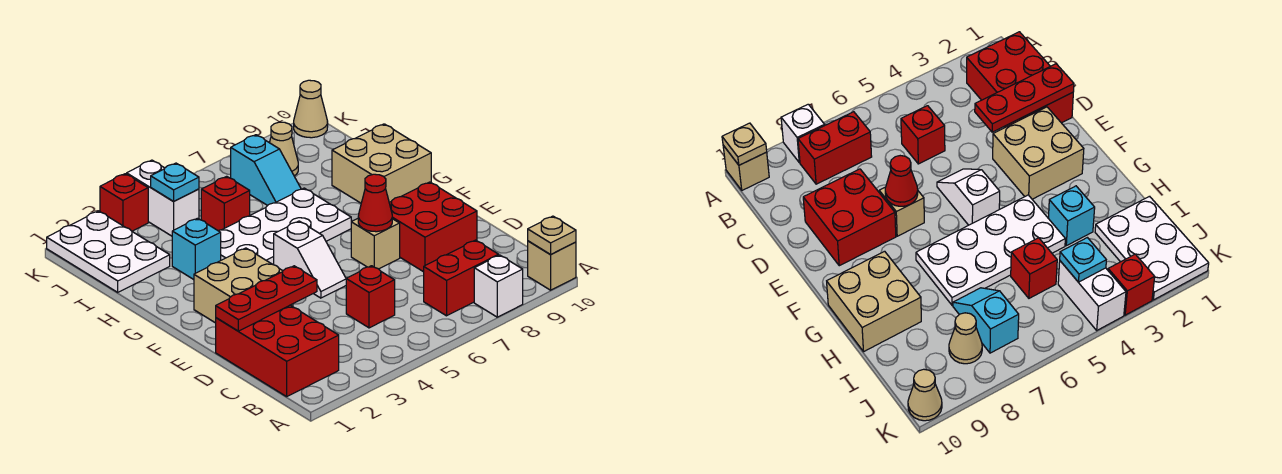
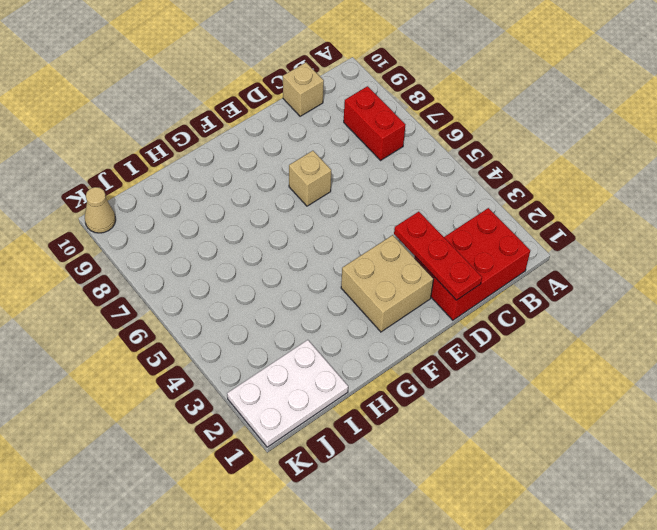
tan brick C10 level 1 -> tan brick A10 level 1
none -> white brick A8 level 1
none -> red brick C5 level 1
none -> red brick D8:E9 level 1

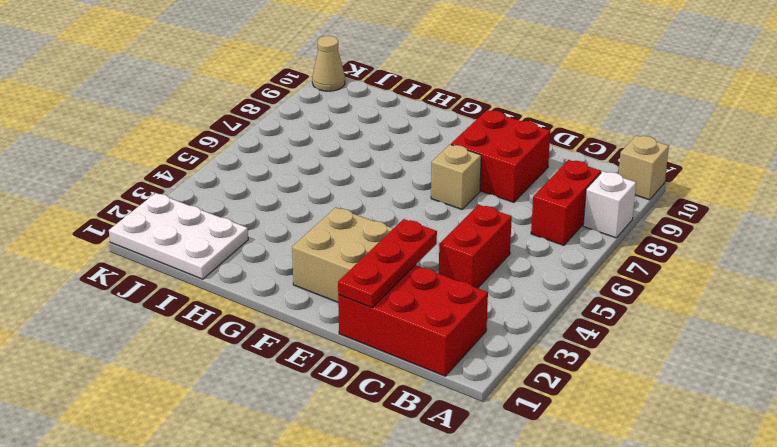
red brick C4:C5 level 1 -> red brick C5 level 1
none -> white slope E5:F5 level 1 top F
none -> white plate G4:H7 level 1
none -> tan brick G9:H10 level 1

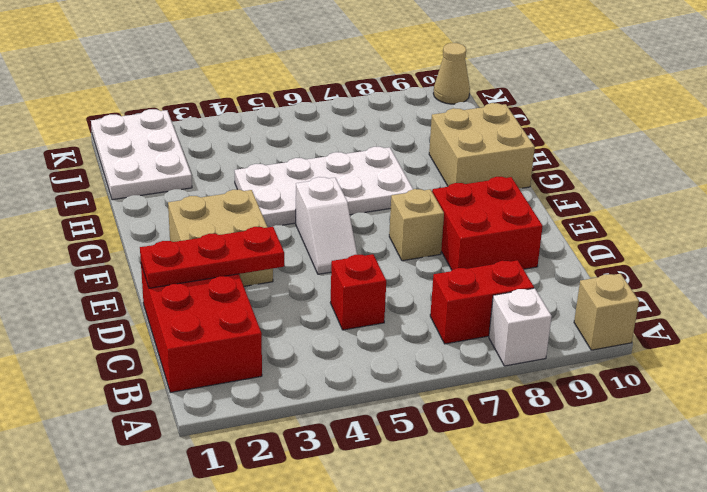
none -> cyan brick H3 level 1
none -> red brick I5 level 1
none -> cyan slope I7:J7 level 1 top J

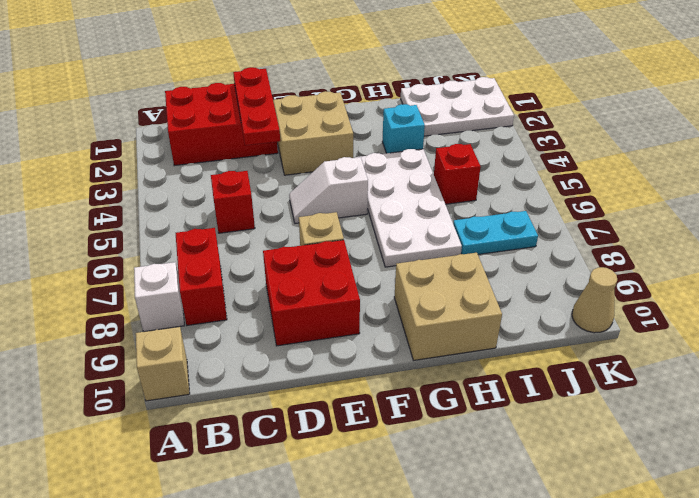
cyan plate I7:J7 level 1 -> cyan slope I7:J7 level 1 top J
none -> white brick J4:K4 level 1
none -> tan cone J8 level 1
none -> red brick K3 level 1

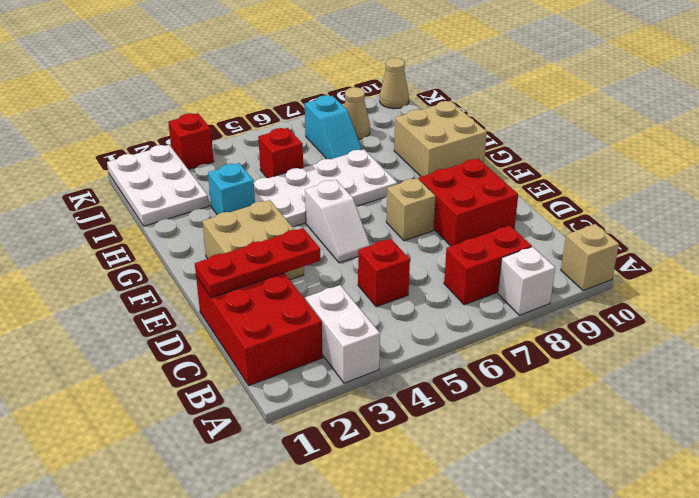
white brick A3:B3 level 1 -> white brick J4:K4 level 1
none -> tan plate A10 level 2
none -> red cone E7 level 2
none -> cyan plate J4 level 2

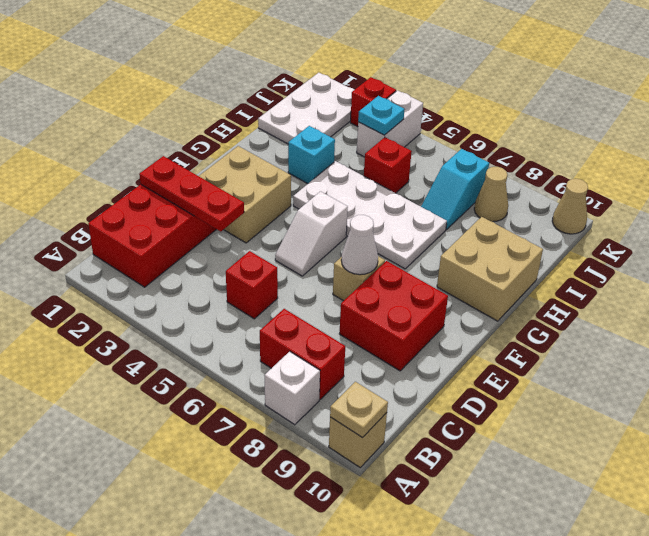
white cone E7 level 2 -> red cone E7 level 2

